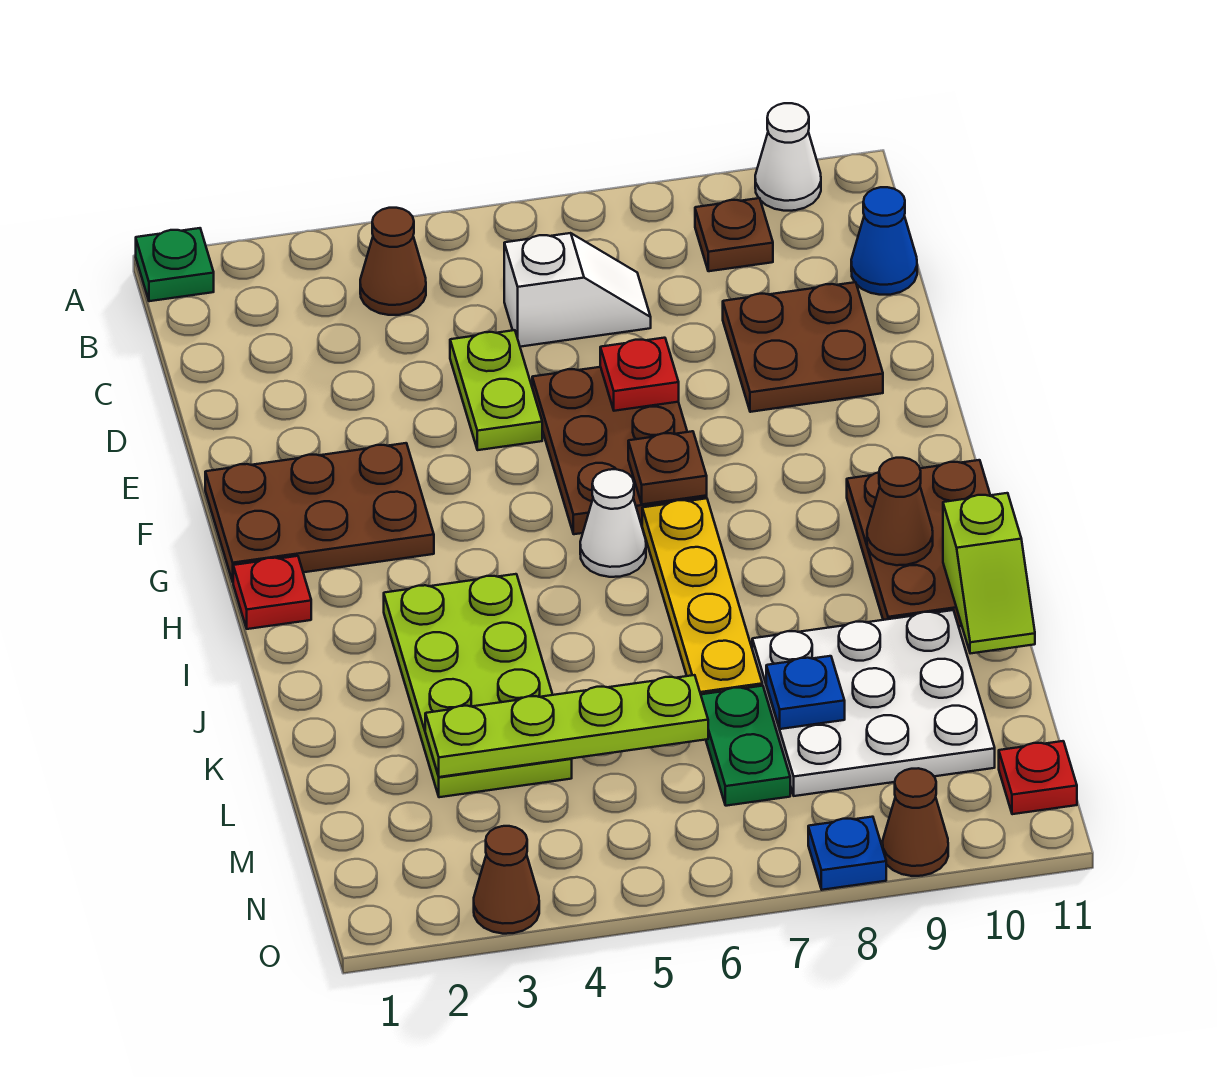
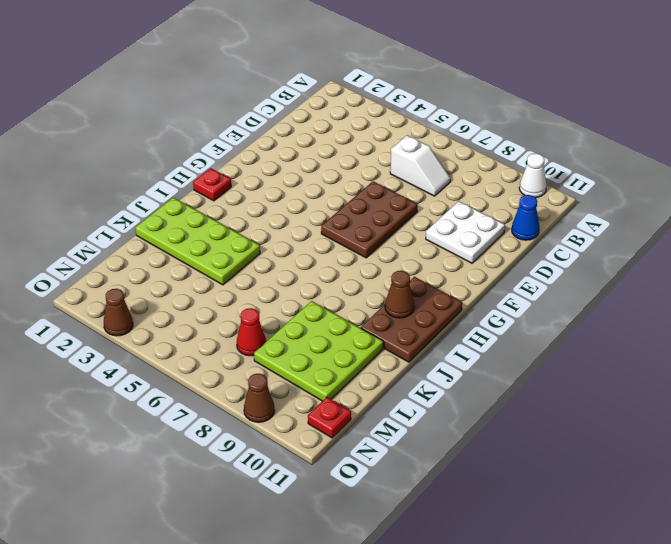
white plate D9:E10 level 1 -> brown plate D9:E10 level 1
lime plate J1:K4 level 1 -> lime plate I3:L4 level 1
lime plate K8:M10 level 1 -> white plate K8:M10 level 1
red cone M7 level 1 -> green plate L7:M7 level 1
none -> green plate A1 level 1
none -> brown cone B4 level 1
none -> brown plate B9 level 1

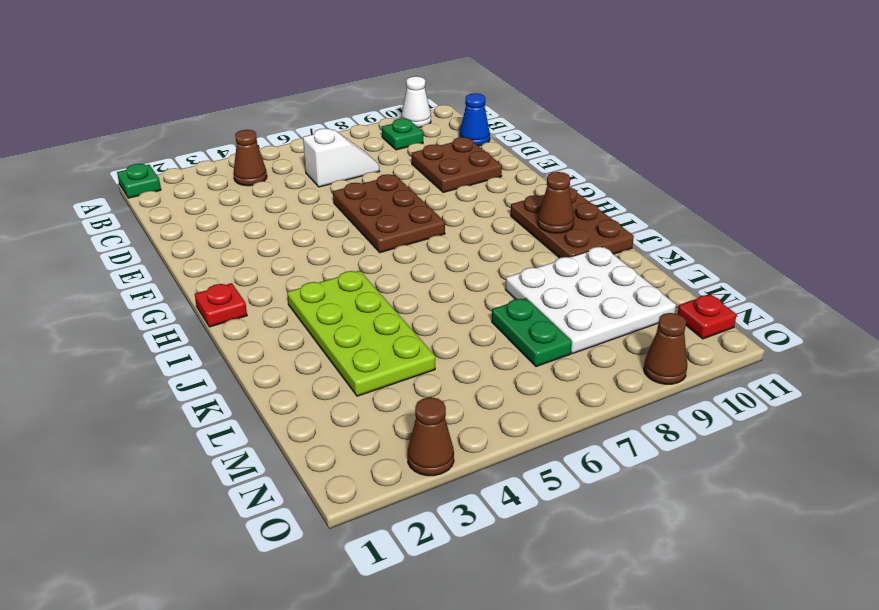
green plate B9 level 1 -> brown plate B9 level 1
none -> lime plate D5:E5 level 1
none -> brown plate F1:G3 level 1
none -> white cone H6 level 1

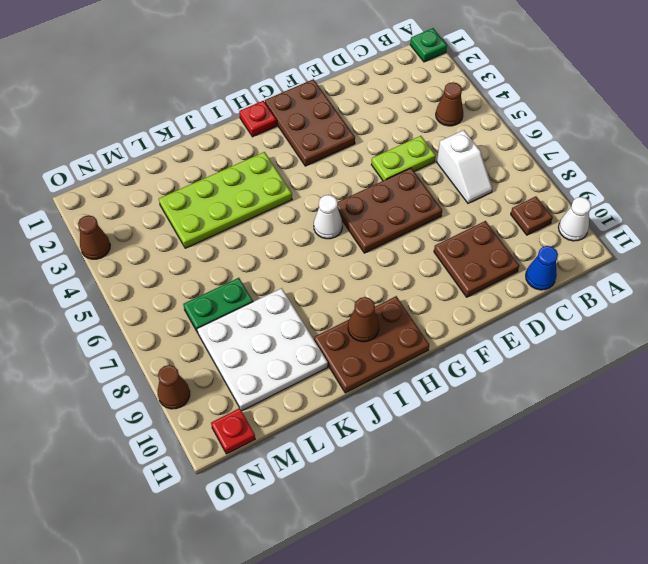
none -> yellow plate H7:K7 level 1
none -> blue plate O8 level 1
none -> red plate E7 level 2

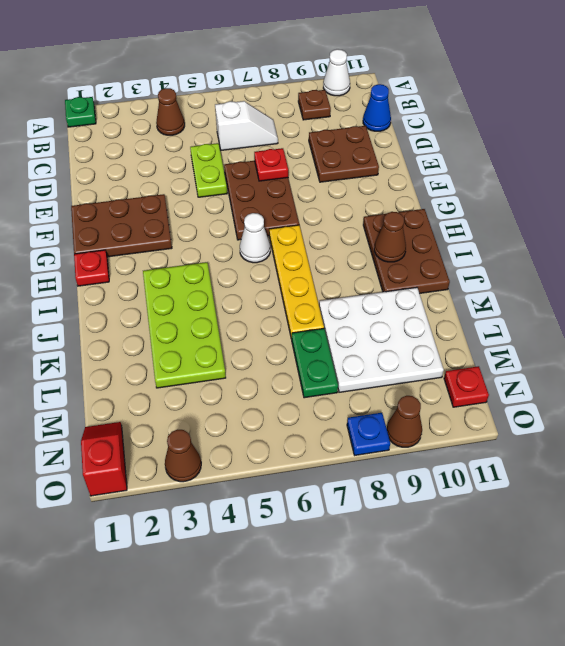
red slope N1:O1 level 1 top O -> none
none -> brown plate G7 level 2
none -> lime slope J11:K11 level 2 top J
none -> lime plate L3:L6 level 2

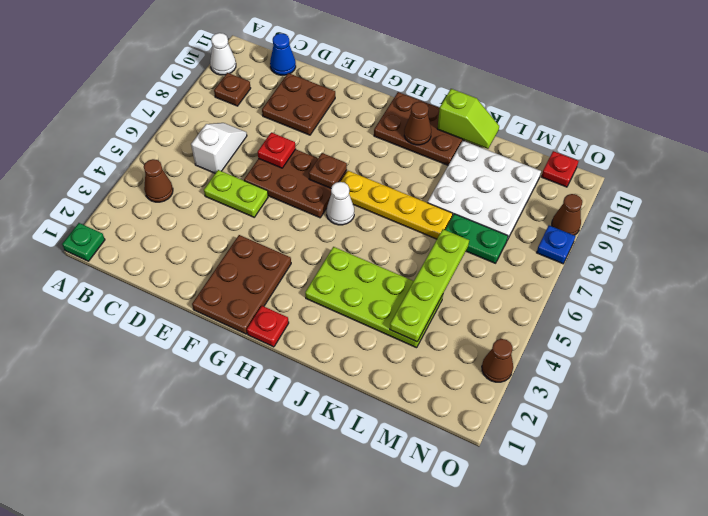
none -> blue plate L8 level 2

